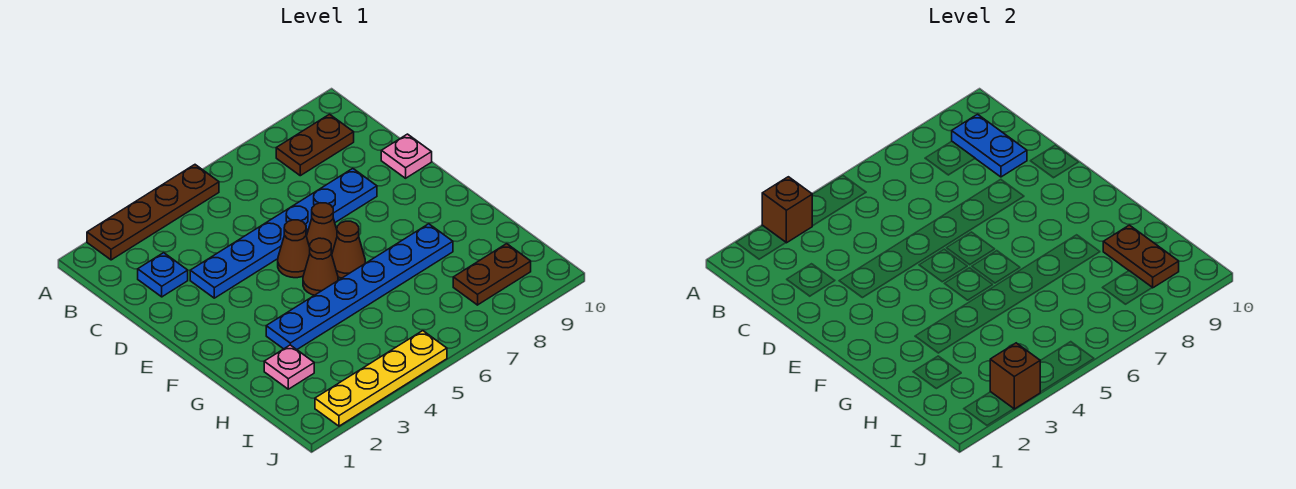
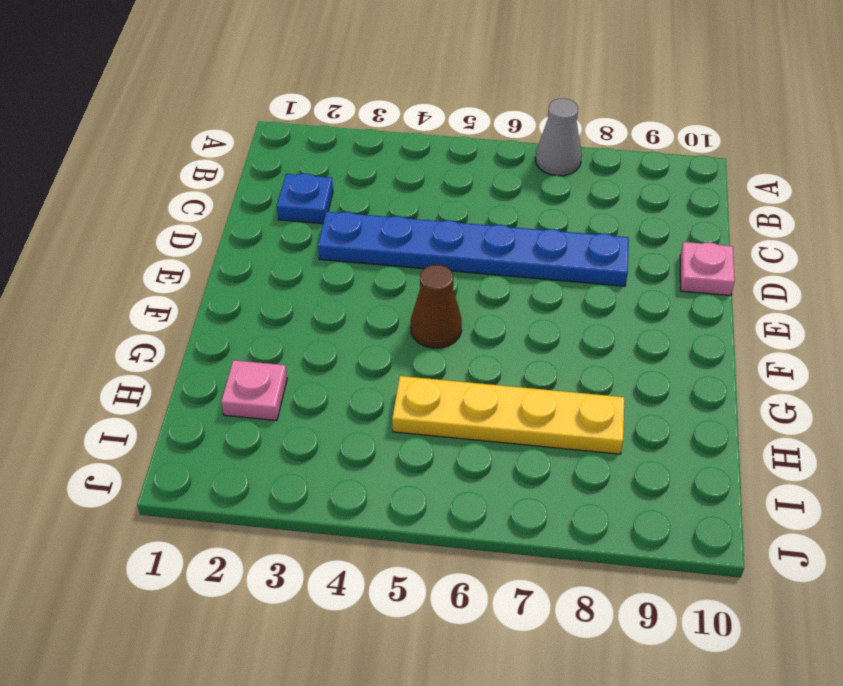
grey cone A7 level 1 -> none
yellow plate H5:H8 level 1 -> yellow plate J2:J5 level 1
none -> brown plate A2:A5 level 1
none -> brown plate B8:B9 level 1
none -> brown cone E5 level 1

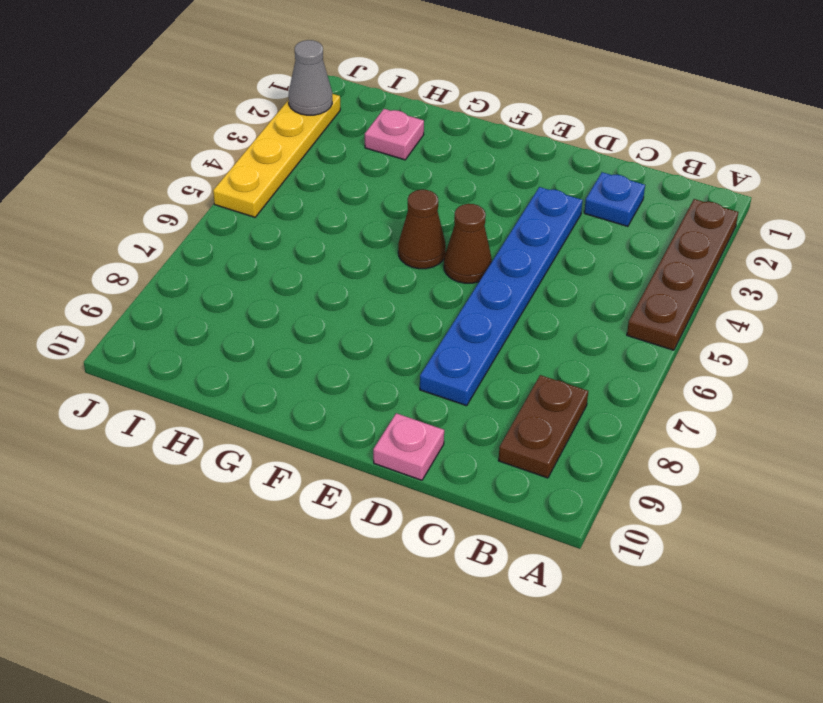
grey cone J2 level 2 -> none
none -> brown cone E6 level 1
none -> brown cone F6 level 1
none -> blue plate G3:G8 level 1

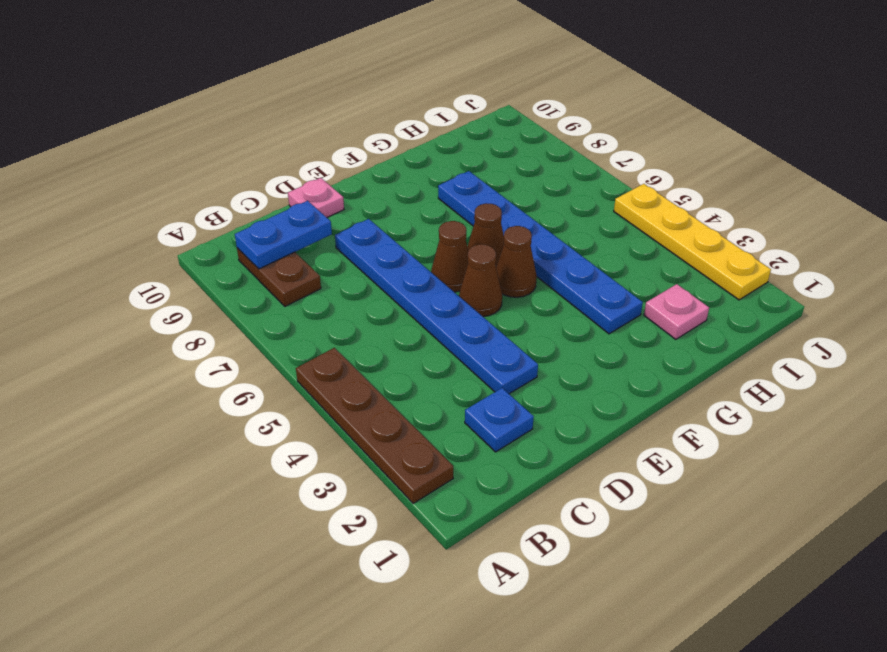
none -> brown plate I8:I9 level 1
none -> brown brick A3 level 2
none -> brown plate H9:I9 level 2

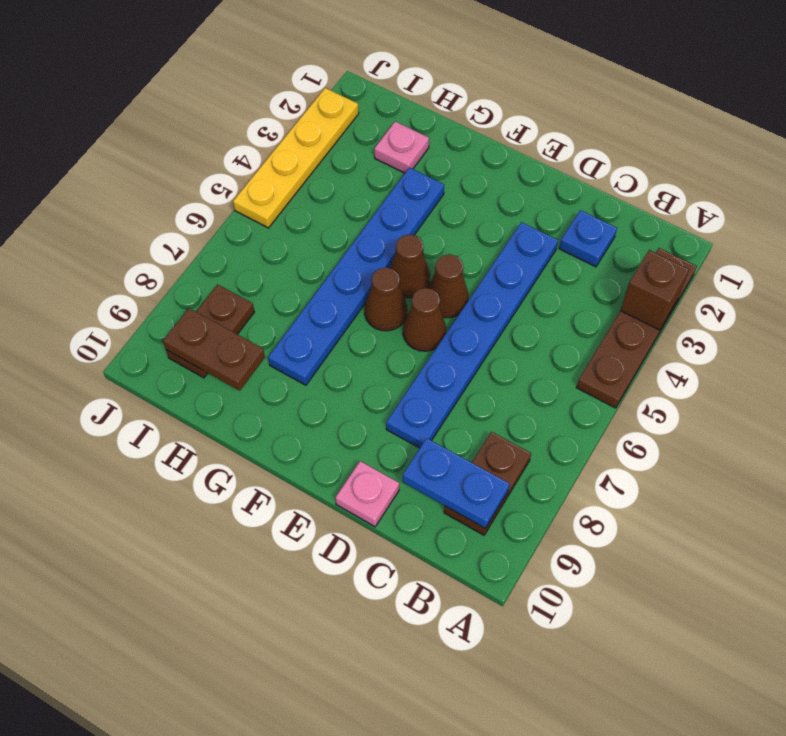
none -> brown brick J3 level 2

